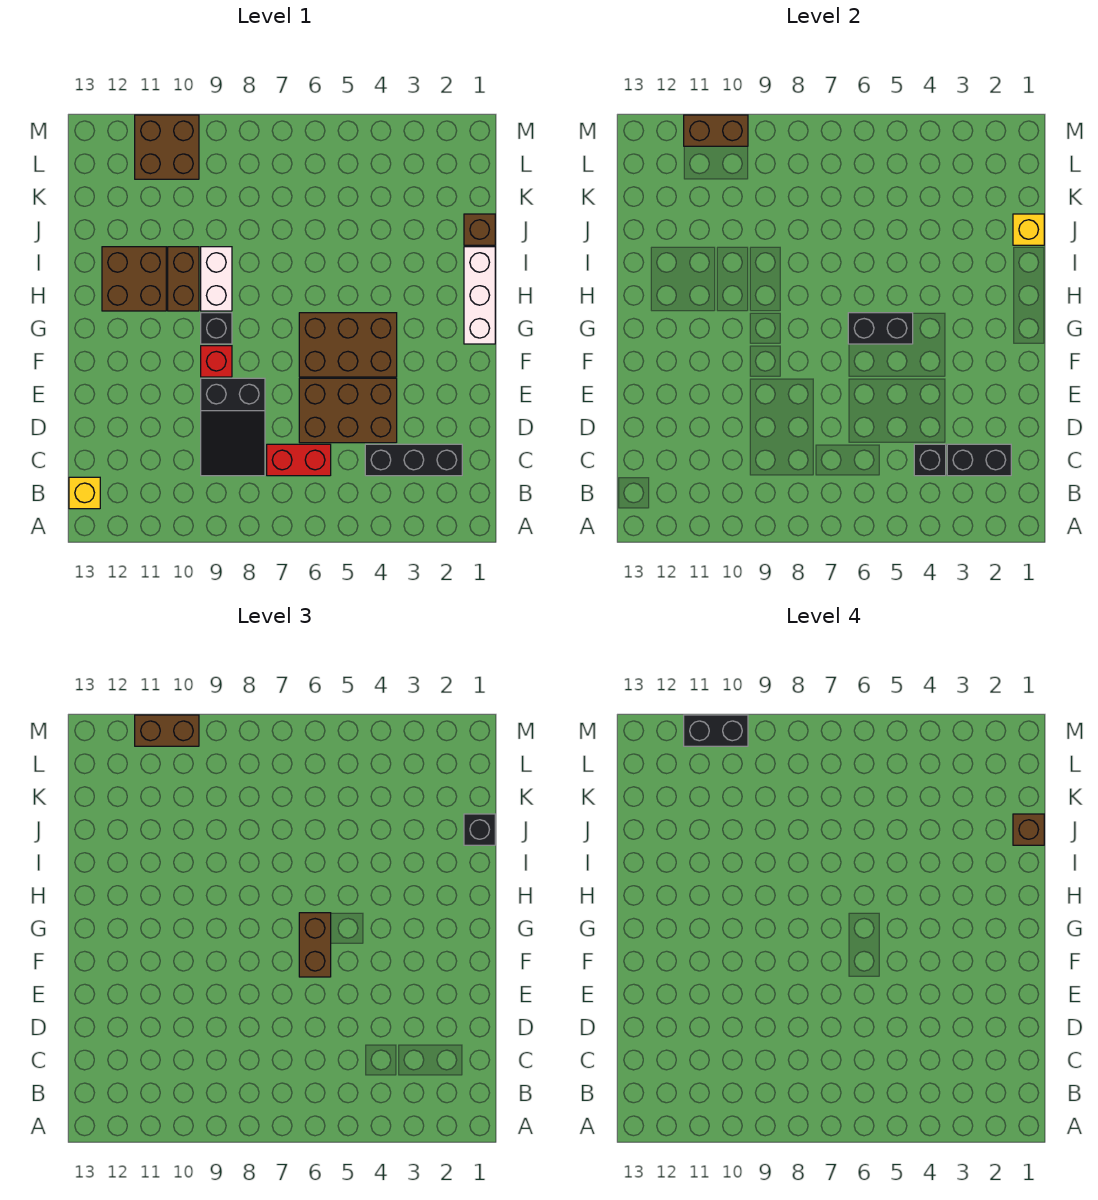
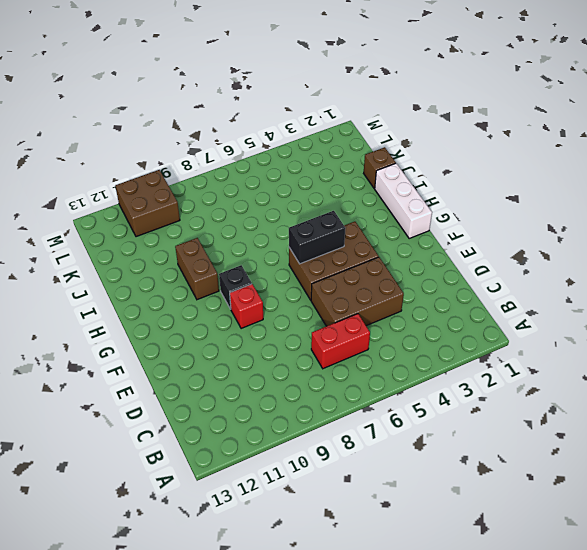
none -> yellow brick B13 level 1
none -> black brick C2:C4 level 1
none -> black slope C8:E9 level 1 top E

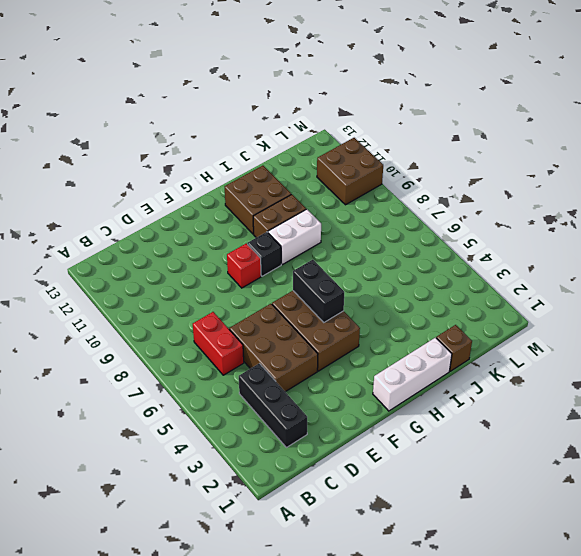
none -> yellow brick B13 level 1
none -> black slope C8:E9 level 1 top E
none -> black brick C2:C3 level 2

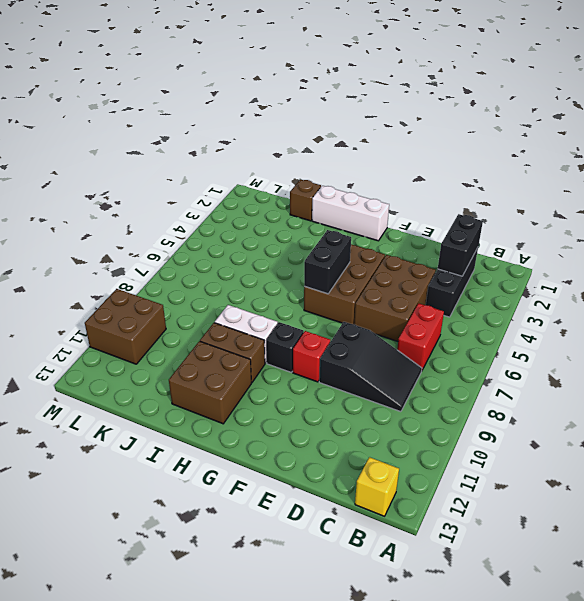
none -> black brick C4 level 2
none -> yellow brick J1 level 2
none -> brown brick M10:M11 level 2

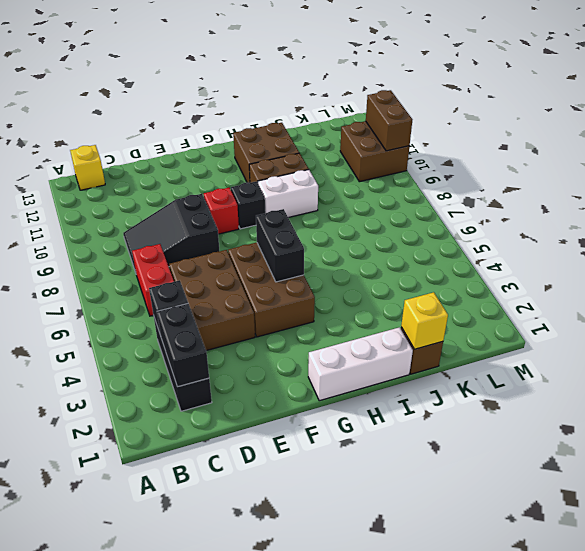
none -> brown brick F6:G6 level 3
none -> black brick J1 level 3
none -> brown brick M10:M11 level 3

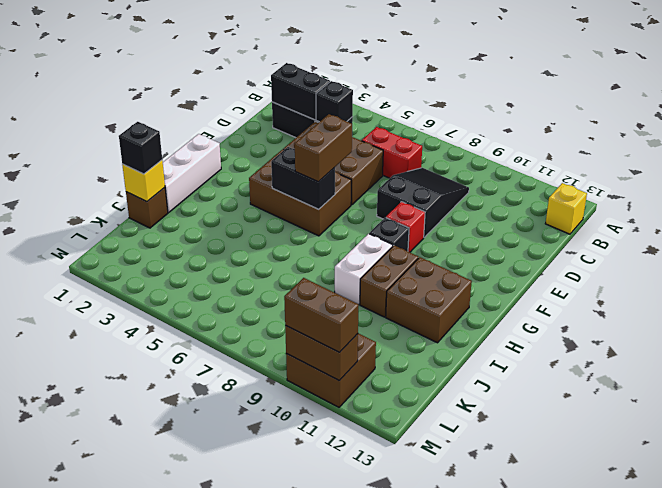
none -> brown brick J1 level 4
none -> black brick M10:M11 level 4

